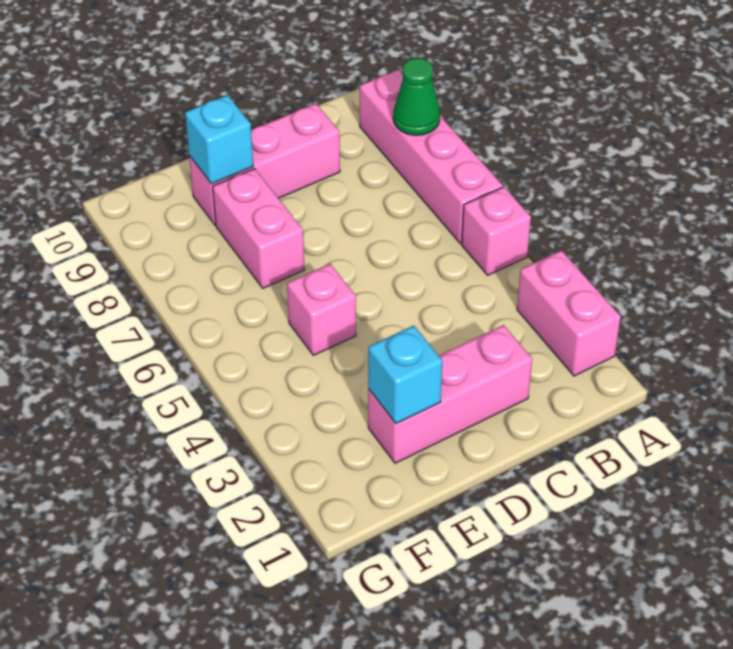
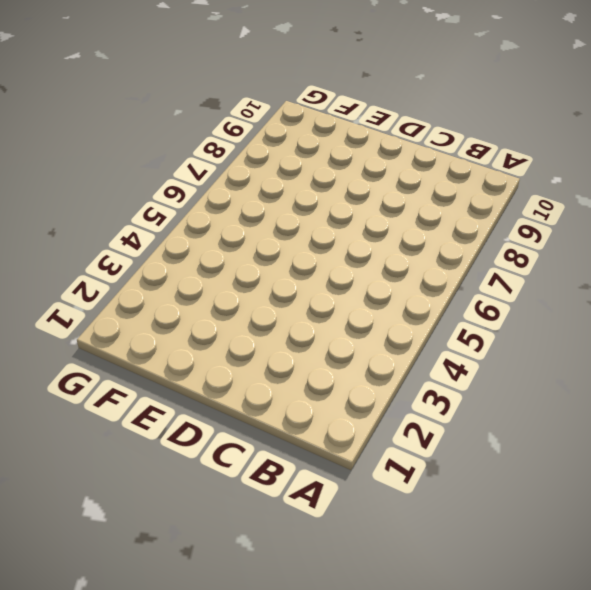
none -> pink brick A2:A3 level 1
none -> pink brick A5 level 1

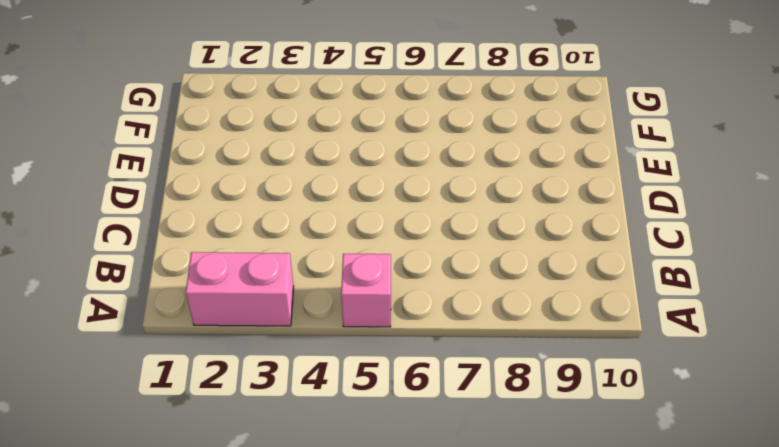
none -> pink brick A6:A9 level 1
none -> pink brick C2:E2 level 1

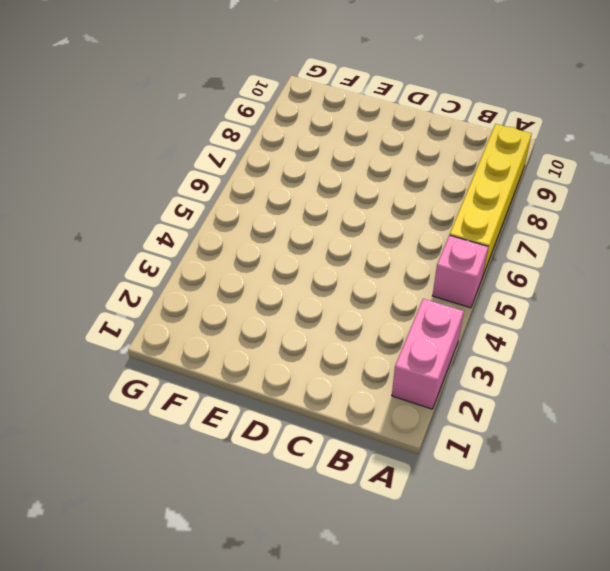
yellow brick A6:A9 level 1 -> pink brick A6:A9 level 1
none -> pink brick C2:E2 level 1
none -> pink brick C9:E9 level 1

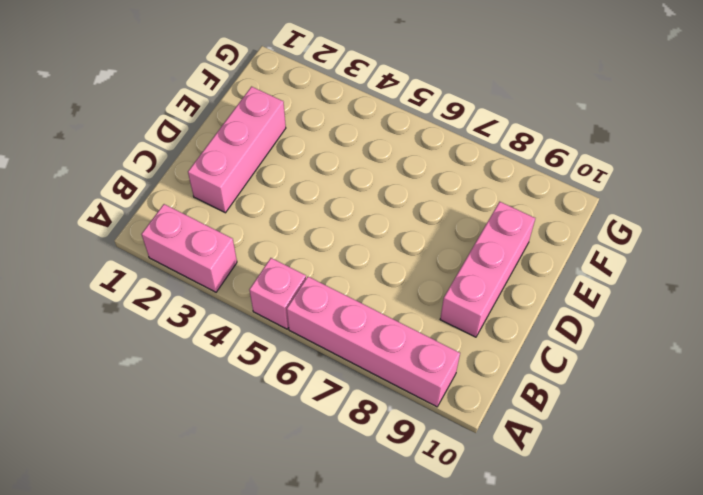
none -> pink brick E5 level 1
none -> pink brick E7:E8 level 1

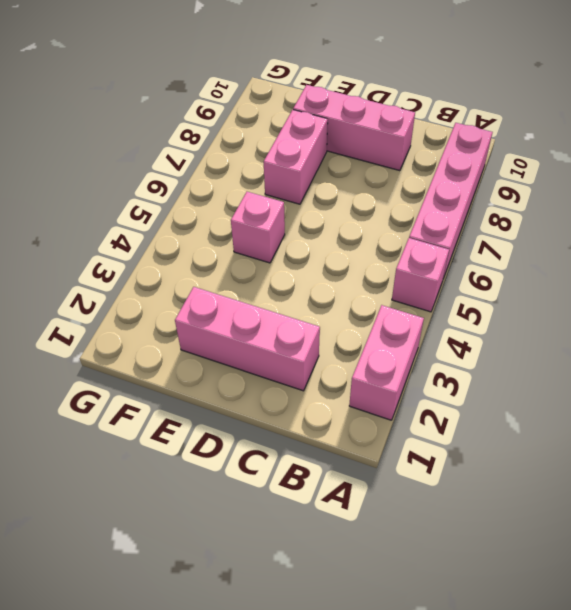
none -> green cone A8 level 2
none -> cyan brick E2 level 2

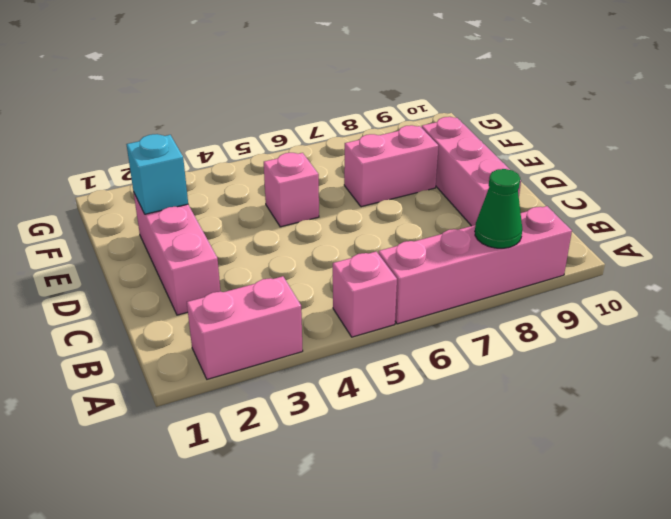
none -> cyan brick E9 level 2

